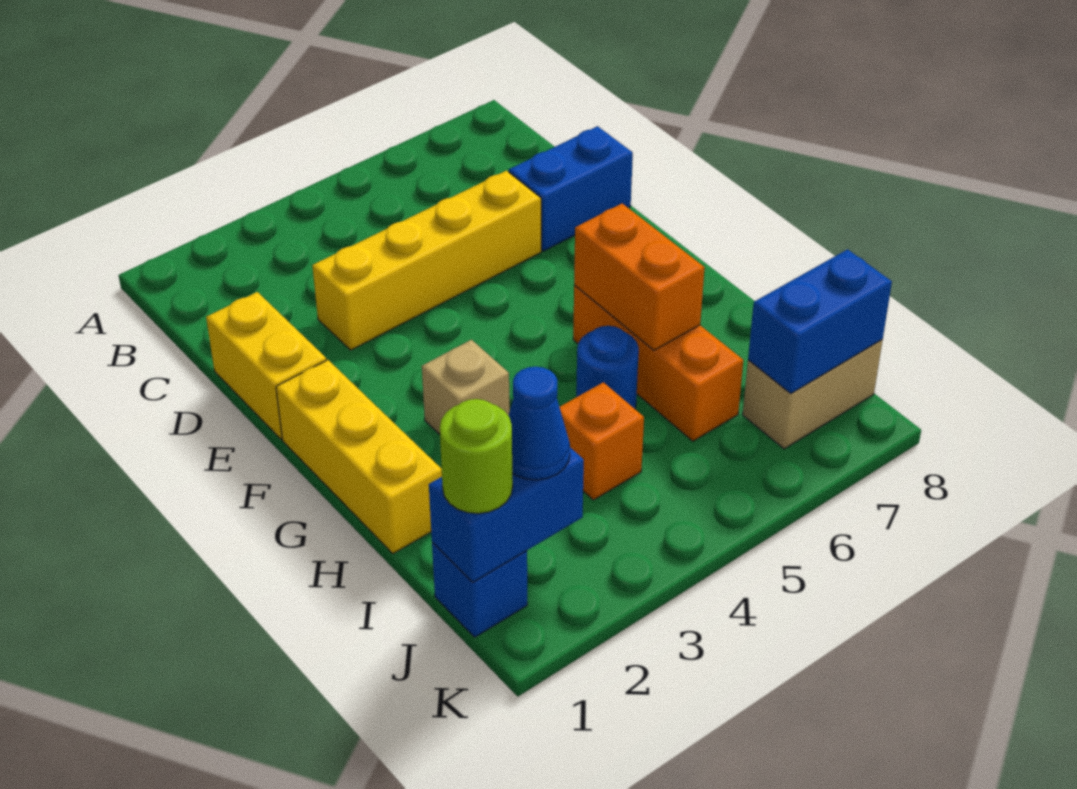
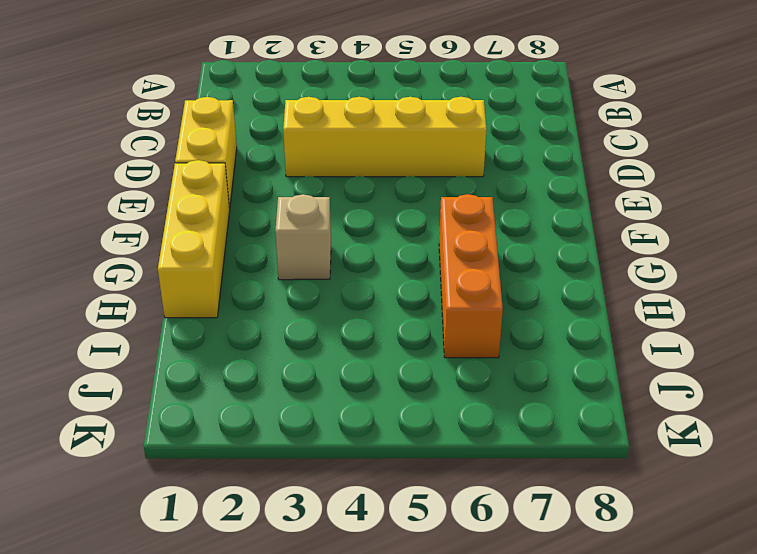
none -> blue brick D7:D8 level 1
none -> blue round brick H5 level 1
none -> orange brick I4 level 1

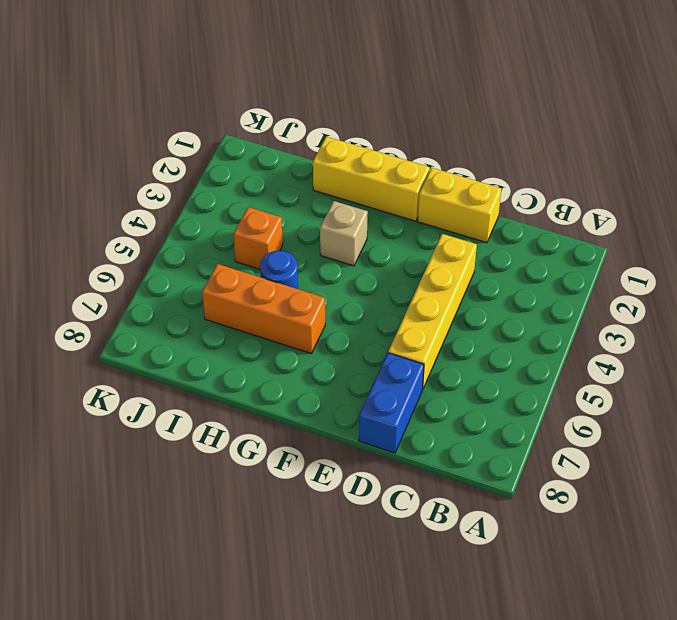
none -> blue brick J1 level 1
none -> tan brick J7:J8 level 1
none -> orange brick G6:H6 level 2

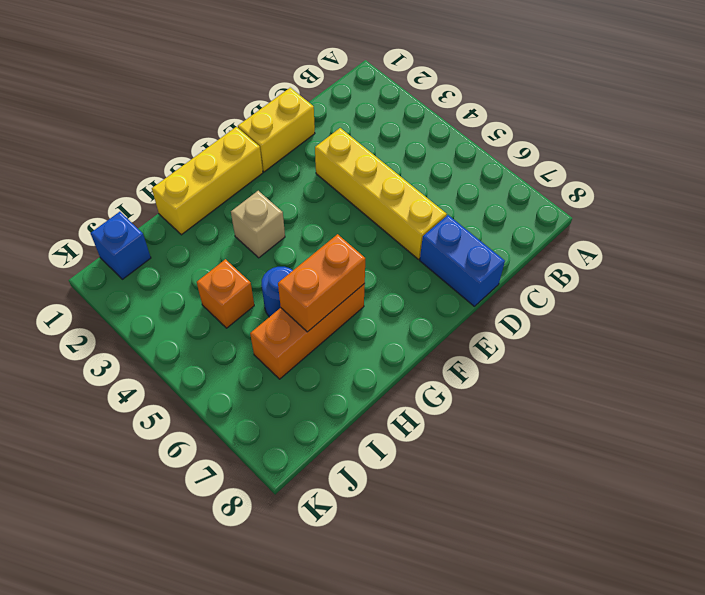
none -> tan brick J7:J8 level 1
none -> blue brick J1:J2 level 2
none -> blue brick J7:J8 level 2

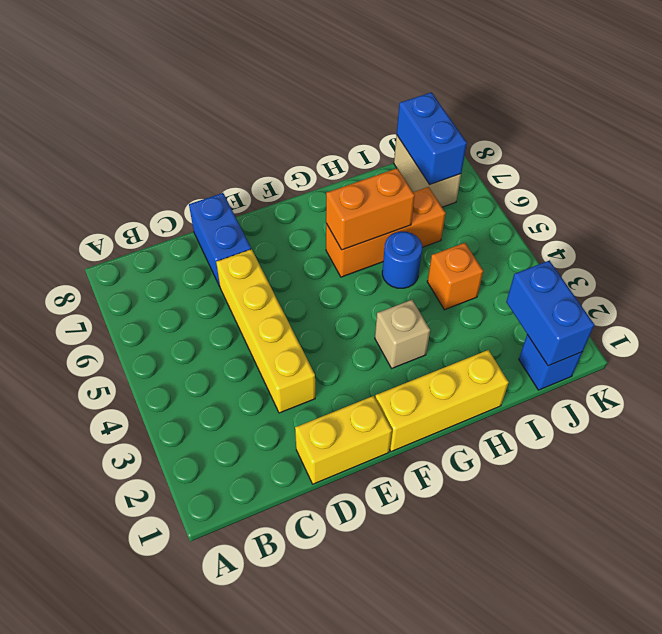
none -> lime round brick J1 level 3
none -> blue cone J2 level 3

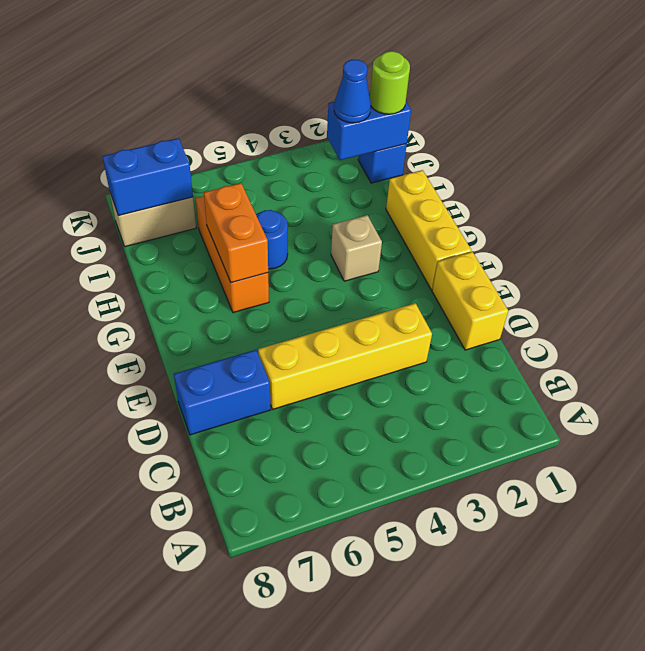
none -> orange brick I4 level 1

